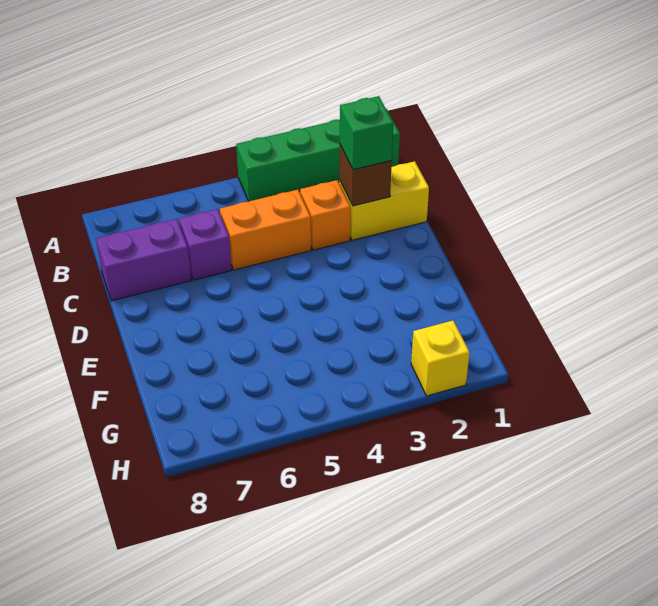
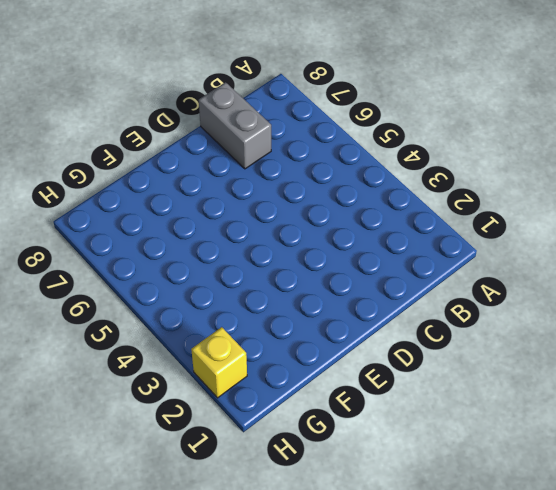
grey brick C7:C8 level 1 -> purple brick C7:C8 level 1
none -> green brick A1:A4 level 1
none -> yellow brick C1:C2 level 1

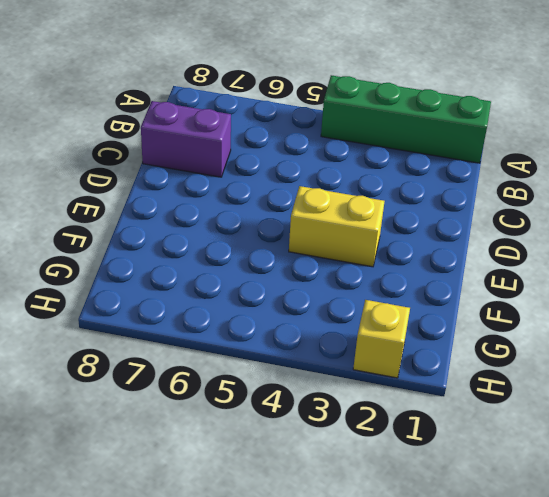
yellow brick E3:E4 level 1 -> yellow brick C1:C2 level 1
none -> orange brick C3 level 1
none -> orange brick C4:C5 level 1

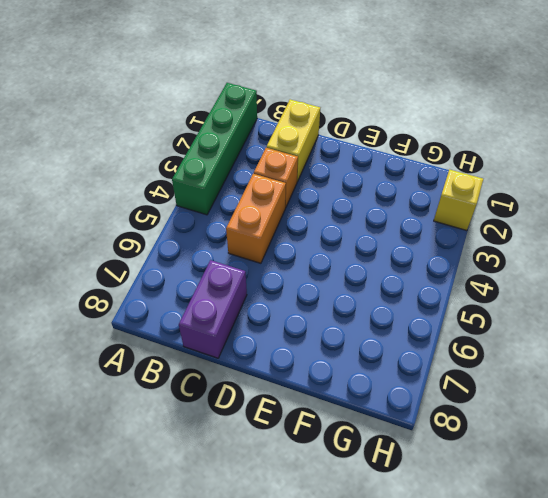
none -> purple brick C6 level 1
none -> brown brick C2 level 2

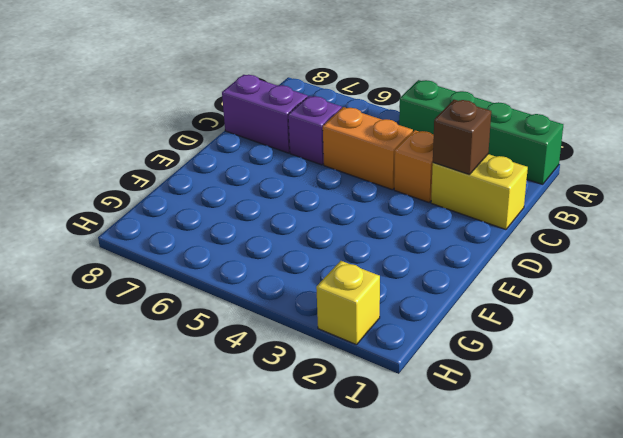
none -> green brick C2 level 3

